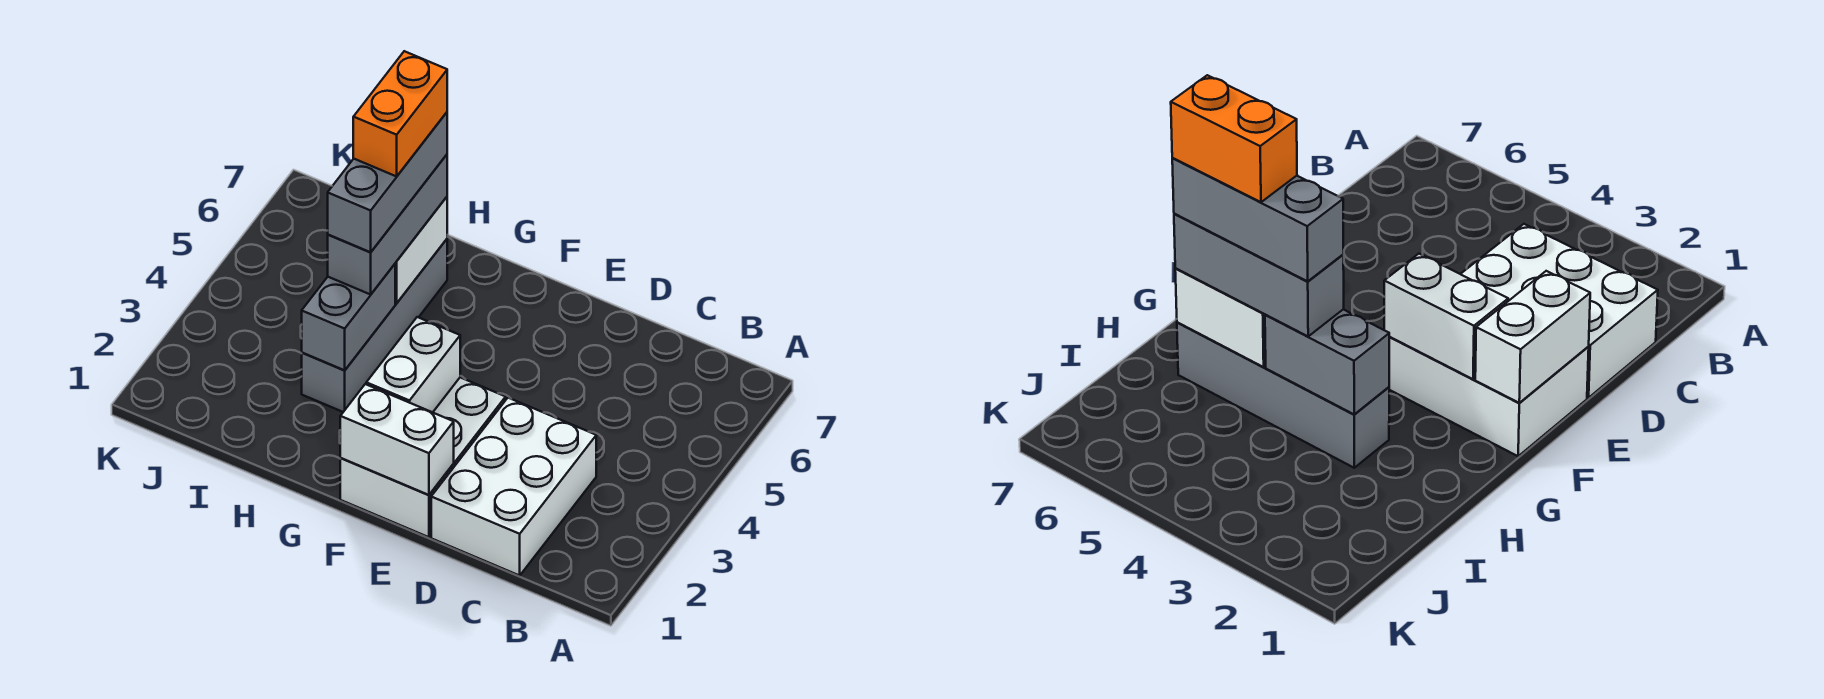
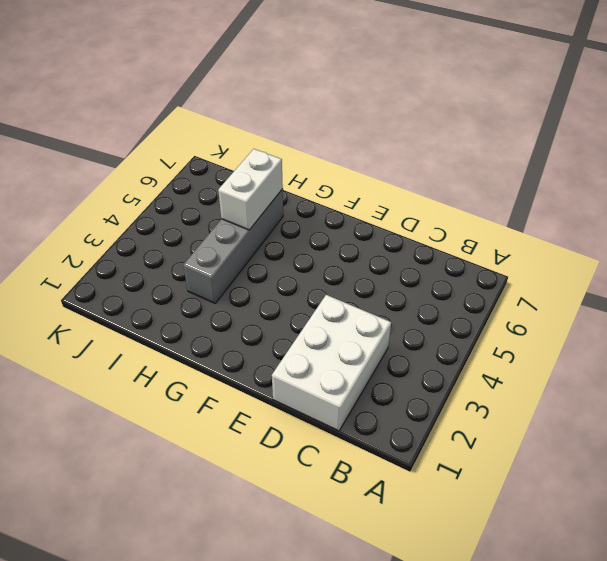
none -> white brick E1:F3 level 1
none -> white brick E1:F1 level 2

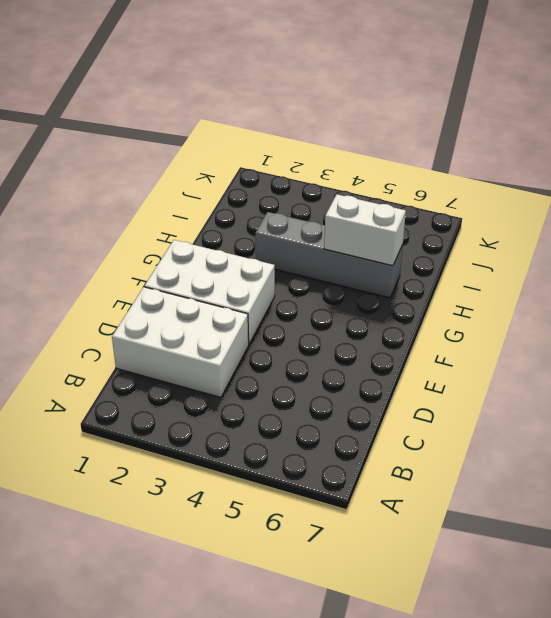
none -> white brick E1:F1 level 2
none -> white brick F2:F3 level 2

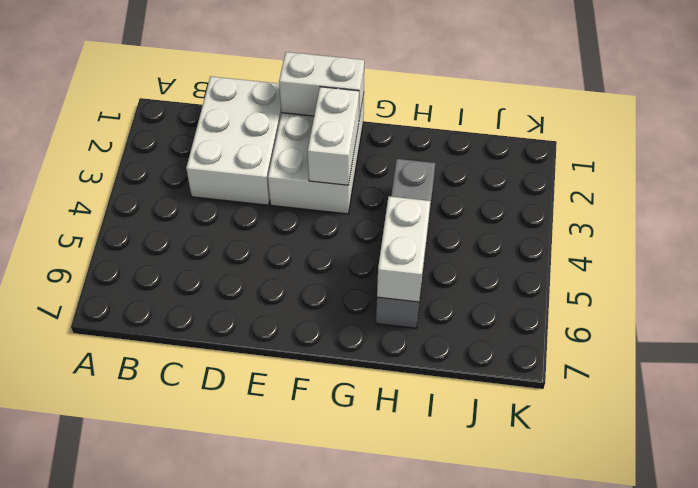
none -> grey brick H3:H4 level 2
none -> grey brick H4:H6 level 3

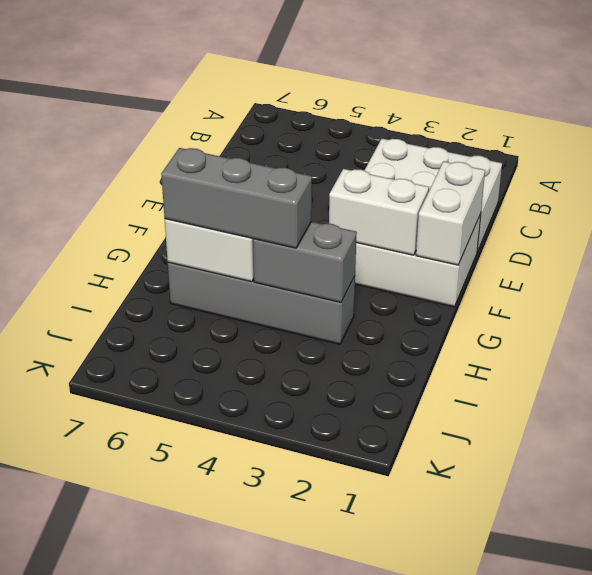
none -> grey brick H4:H6 level 4
none -> orange brick H5:H6 level 5

